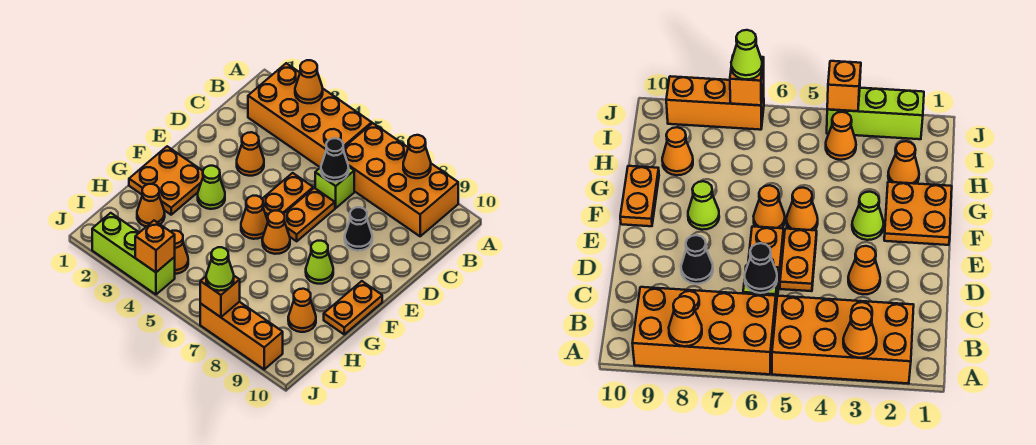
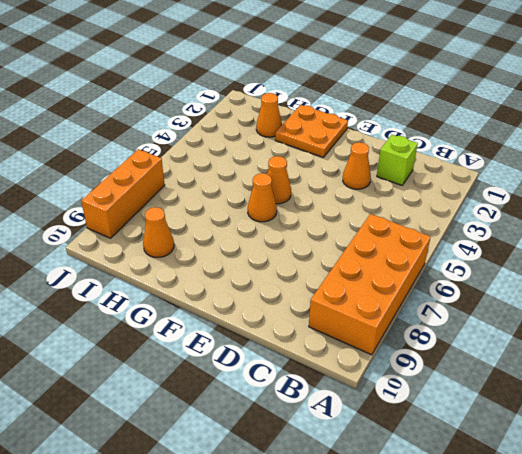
lime brick C2 level 1 -> lime brick C6 level 1
none -> orange brick A2:B5 level 1
none -> orange plate D5:E5 level 1
none -> orange plate D6:E6 level 1

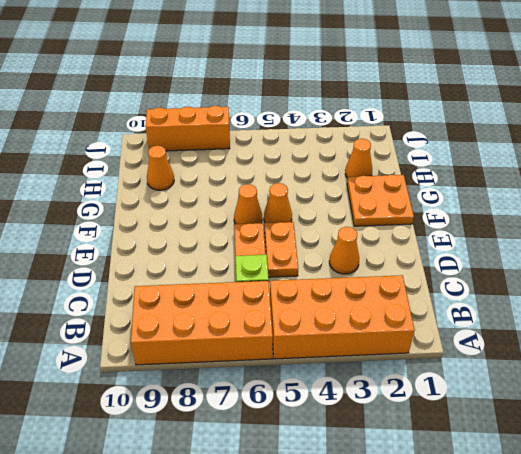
none -> black cone D8 level 1
none -> lime cone F3 level 1
none -> lime cone F8 level 1

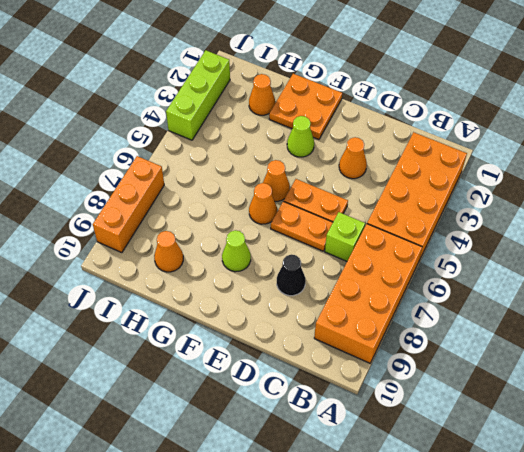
none -> orange plate F10:G10 level 1
none -> orange cone I4 level 1
none -> orange cone A3 level 2

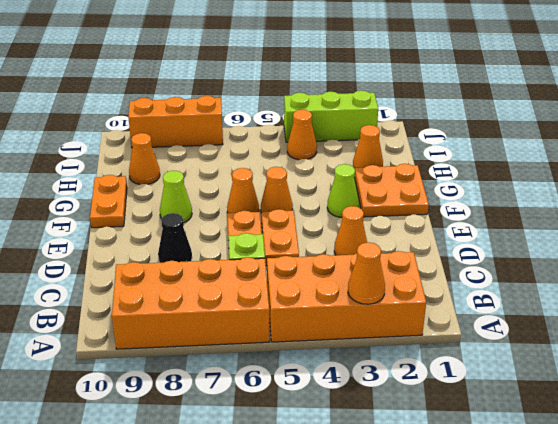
none -> orange cone A8 level 2
none -> black cone C6 level 2
none -> orange brick J4 level 2

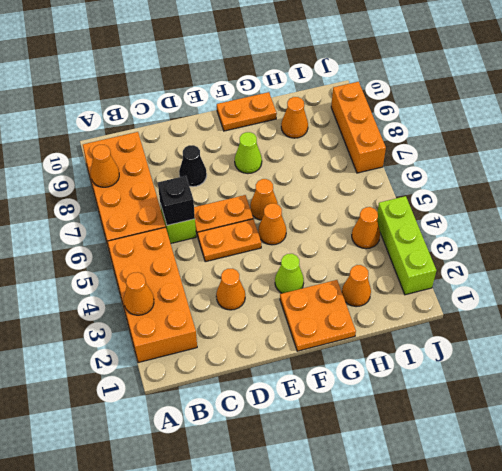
black brick C6 level 2 -> black cone C6 level 2
none -> orange brick J4 level 2
none -> orange brick J7 level 2
none -> lime cone J7 level 3

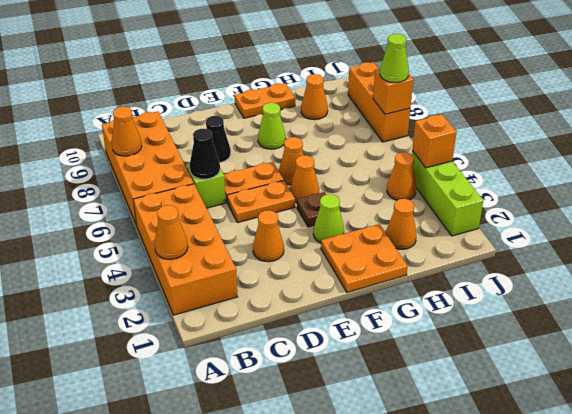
brown plate F4 level 1 -> none

